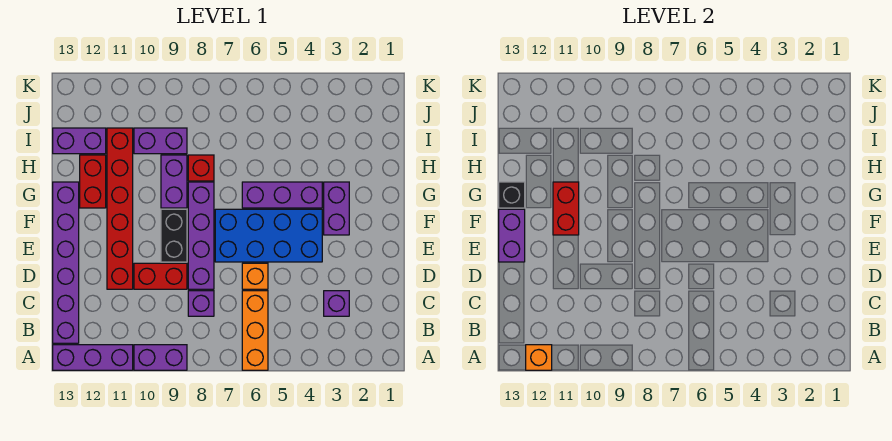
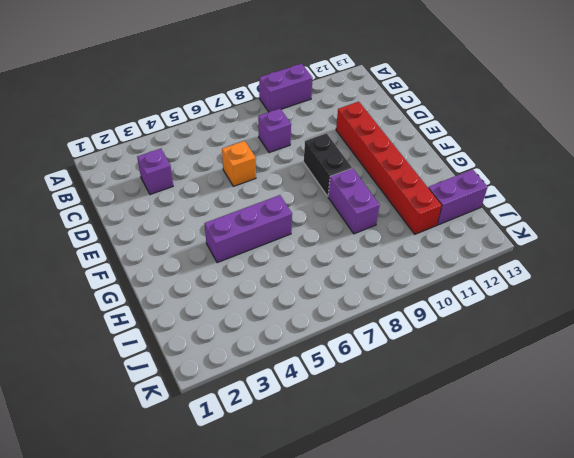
none -> orange brick A6:C6 level 1
none -> purple brick A11:A13 level 1
none -> purple brick B13:G13 level 1

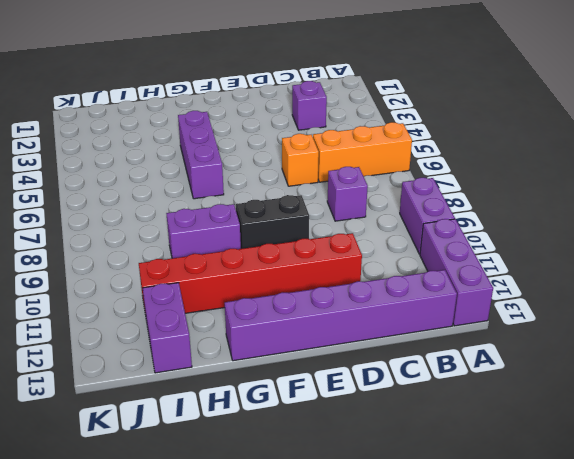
none -> purple brick D8:G8 level 1
none -> red brick D9:D10 level 1
none -> blue brick E4:F7 level 1

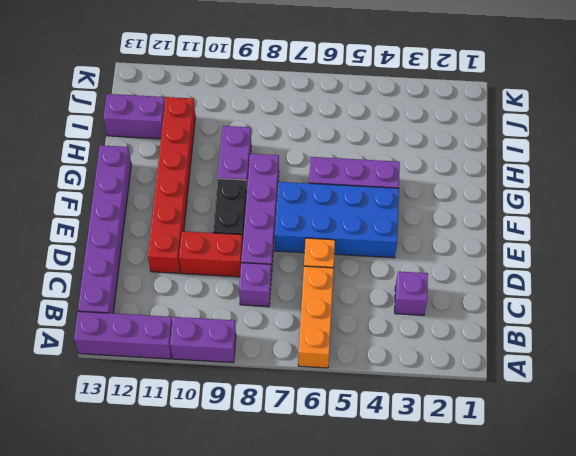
none -> purple brick F3:G3 level 1
none -> red brick G12:H12 level 1
none -> red brick H8 level 1

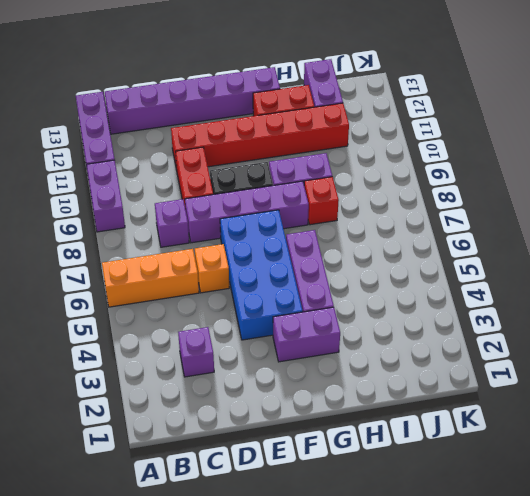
none -> purple brick I9:I10 level 1
none -> orange brick A12 level 2
none -> purple brick E13:F13 level 2

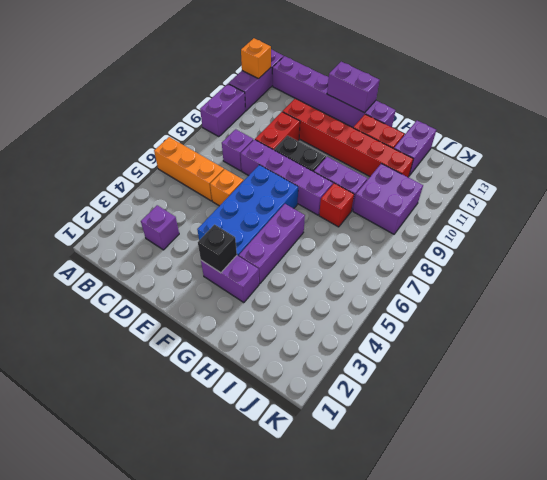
black brick F3 level 2 -> black brick G13 level 2
purple brick I9:J10 level 1 -> purple brick I9:I10 level 1
none -> red brick F11:G11 level 2

